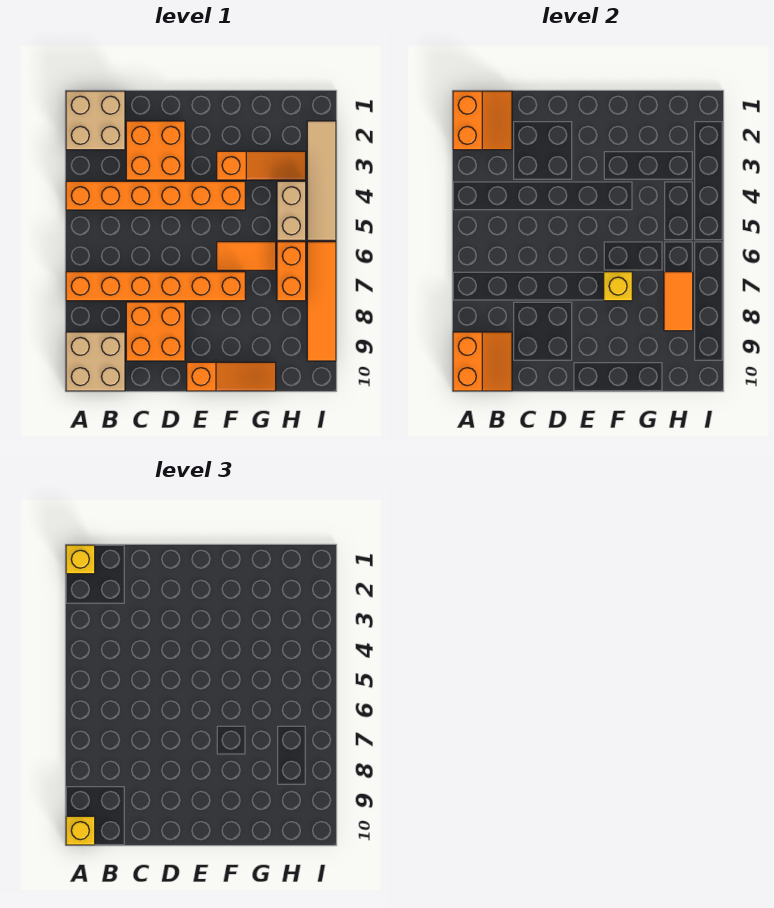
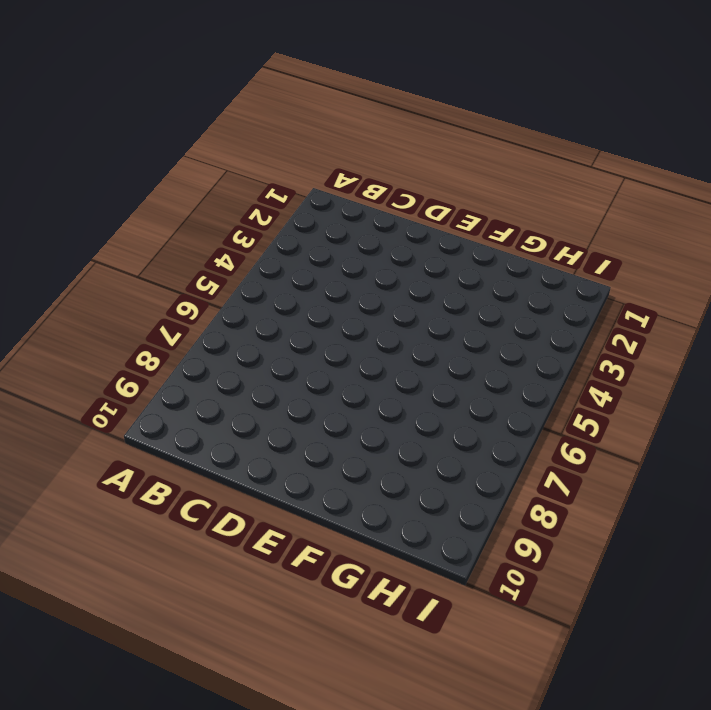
none -> tan brick A1:B2 level 1
none -> orange brick A4:F4 level 1
none -> orange brick A7:F7 level 1

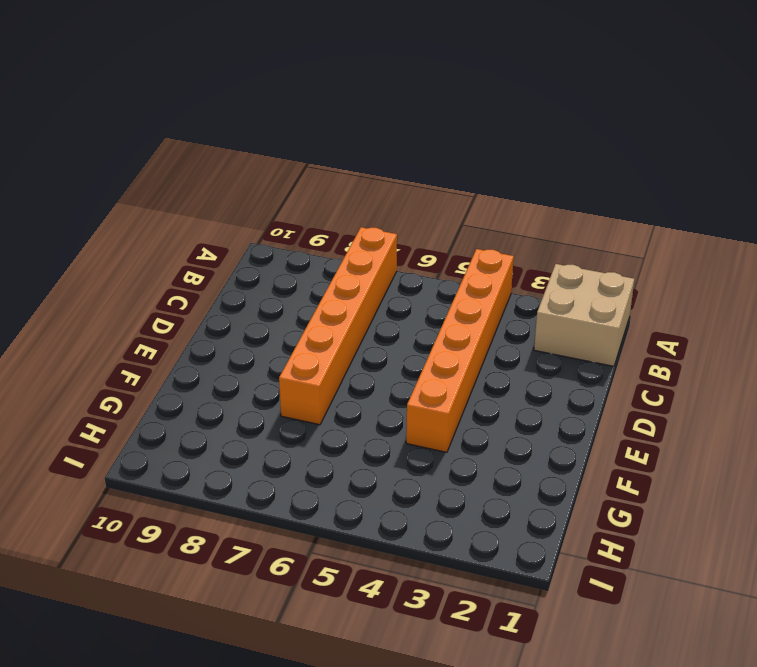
none -> tan brick A9:B10 level 1
none -> orange brick C2:D3 level 1
none -> orange brick C8:D9 level 1

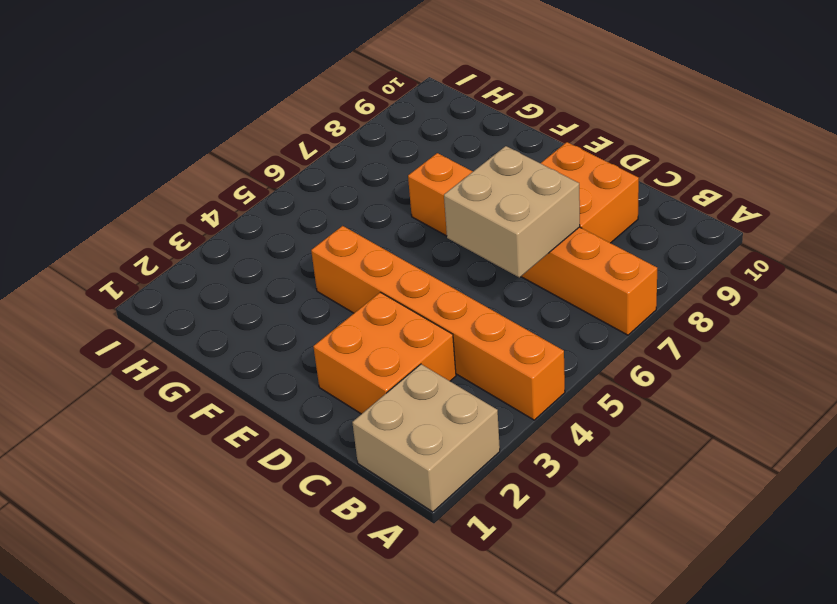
tan brick C6:D7 level 2 -> tan brick A9:B10 level 1
none -> orange slope E10:G10 level 1 top E
none -> orange slope F3:H3 level 1 top F
none -> orange tile F6:G6 level 1

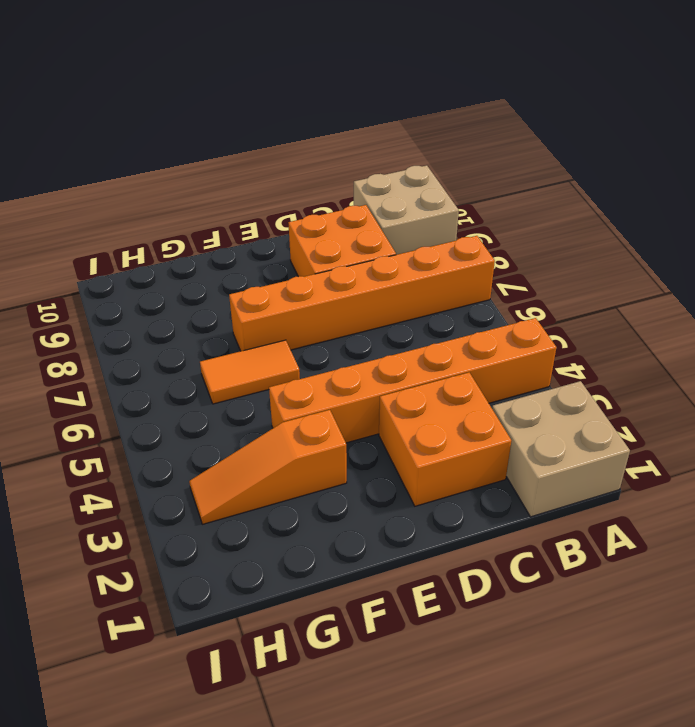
none -> orange slope E10:G10 level 1 top E
none -> tan brick H4:H5 level 1
none -> orange brick H6:H7 level 1

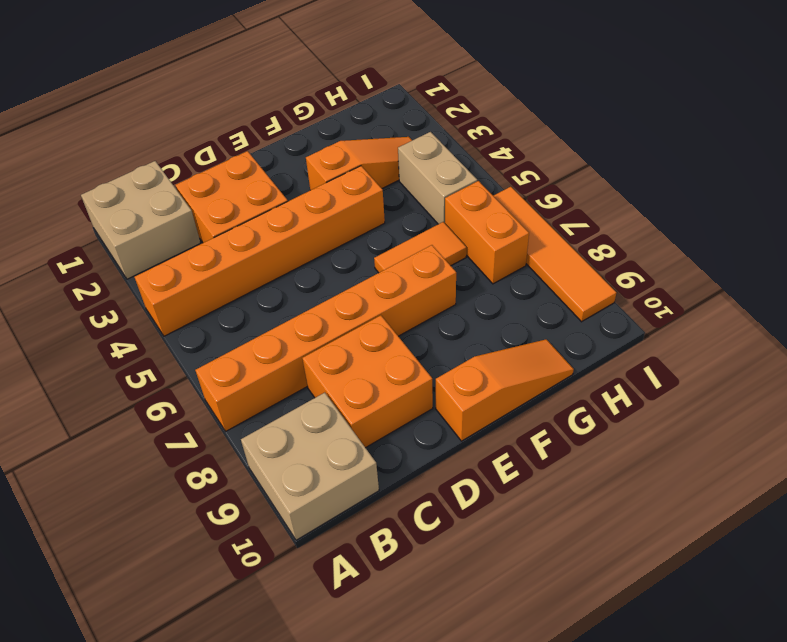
none -> tan tile I2:I5 level 1
none -> orange slope A1:B2 level 2 top A
none -> orange slope A9:B10 level 2 top A

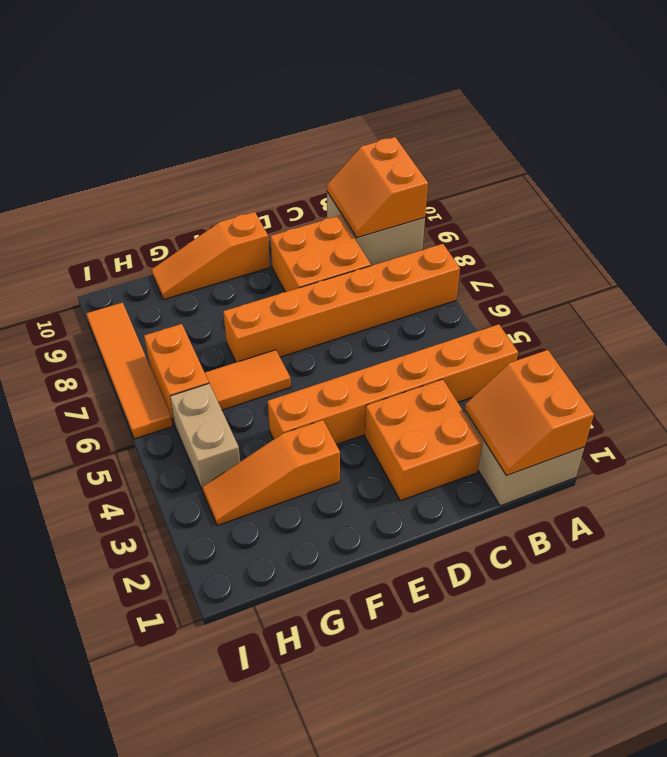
none -> tan tile I2:I5 level 1
none -> yellow brick F7 level 2
none -> orange tile H7:H8 level 2

